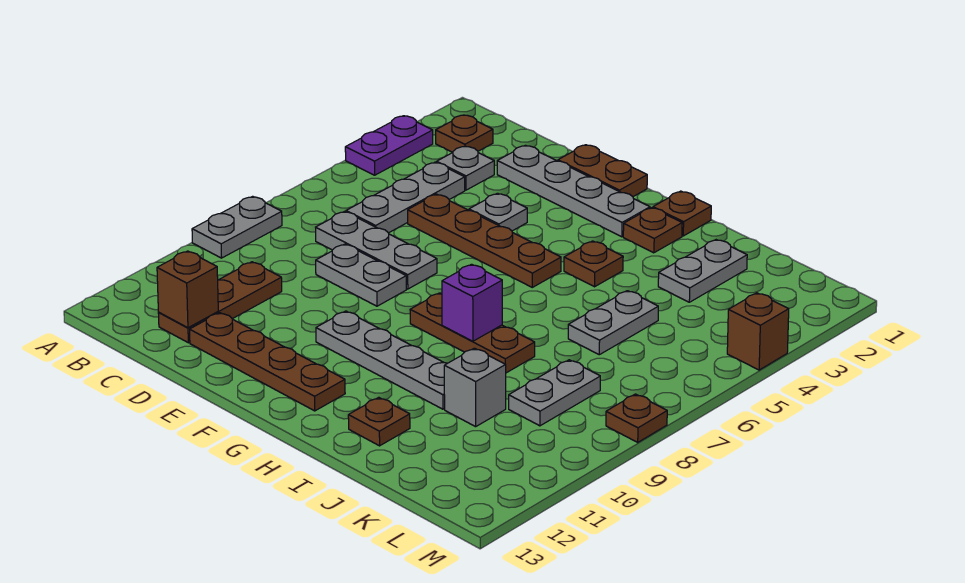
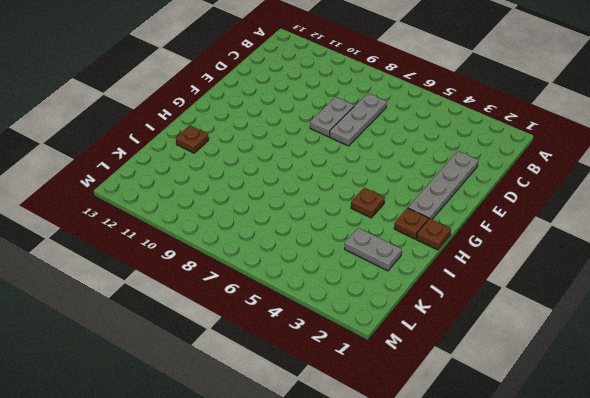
none -> purple plate A3:A4 level 1
none -> grey plate A8:A9 level 1
none -> brown plate B2 level 1

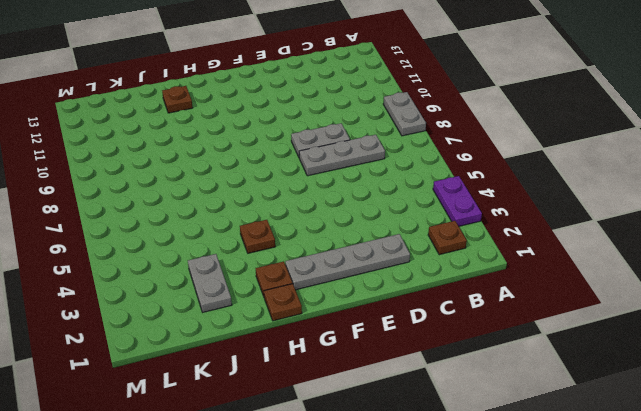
none -> grey plate C3 level 1
none -> grey plate C4:C6 level 1
none -> brown plate C10:C12 level 1

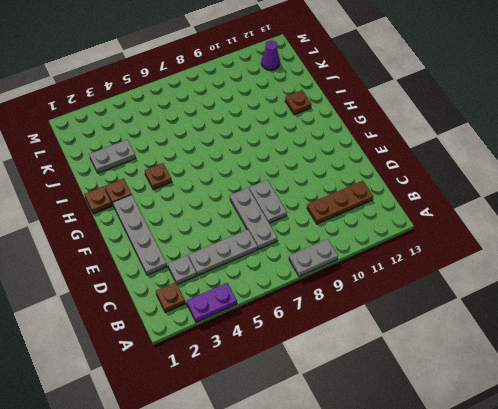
purple cone L12 level 1 -> none
none -> brown plate D5:G5 level 1
none -> brown plate D12:G12 level 1
none -> brown plate E1:F1 level 1

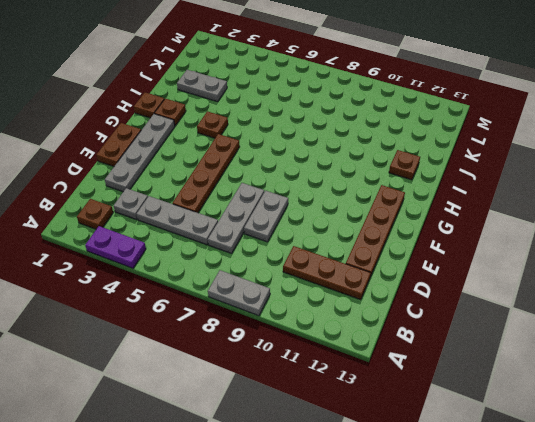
none -> grey plate E4 level 1
none -> grey plate F10:I10 level 1
none -> brown plate G8:I8 level 1

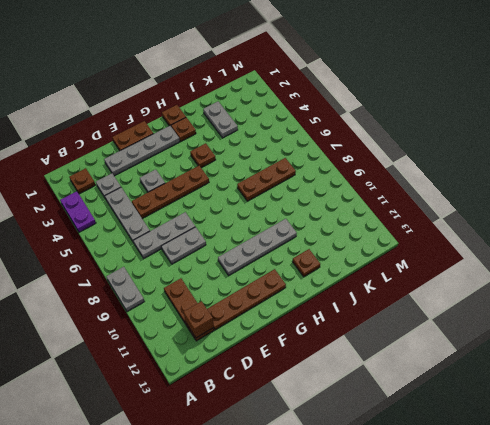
brown plate I7:K7 level 1 -> brown plate G8:I8 level 1
none -> grey plate J5:J6 level 1
none -> grey brick J10 level 1
none -> grey plate K8:K9 level 1

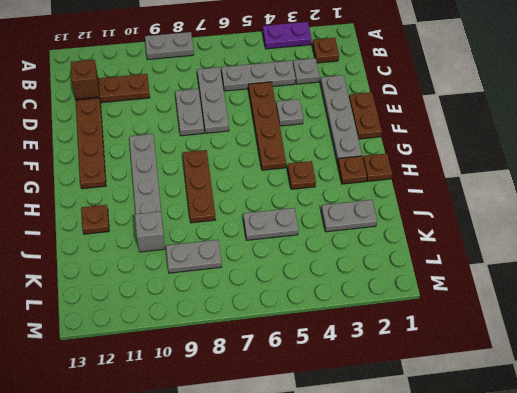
none -> brown brick M4 level 1
none -> brown plate M8 level 1
none -> purple brick H8 level 2

